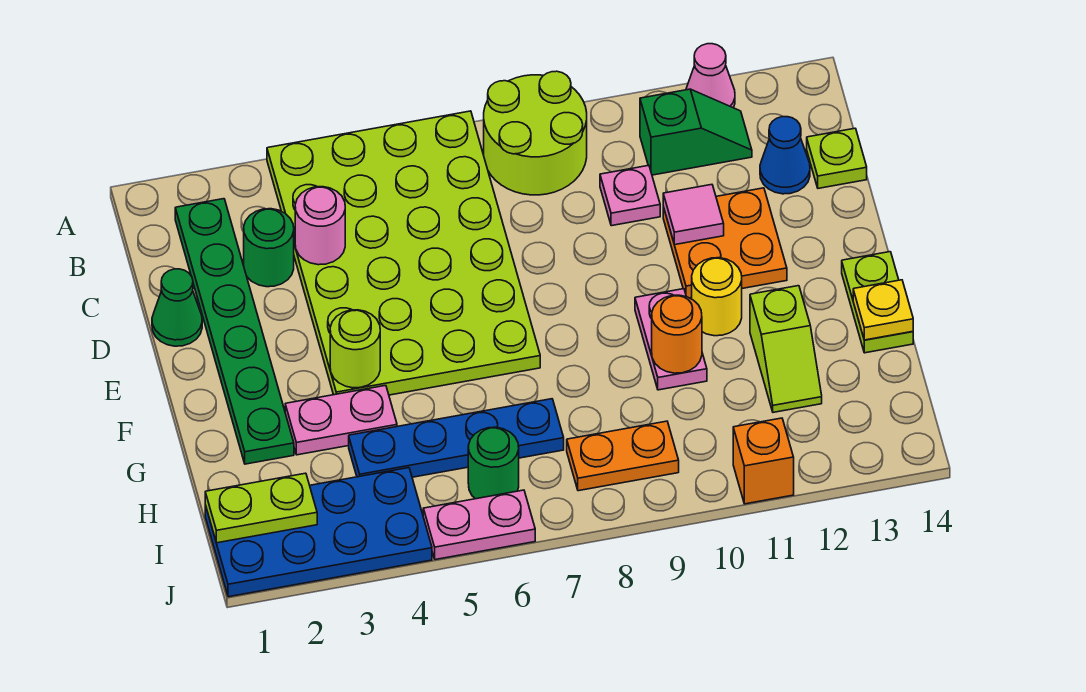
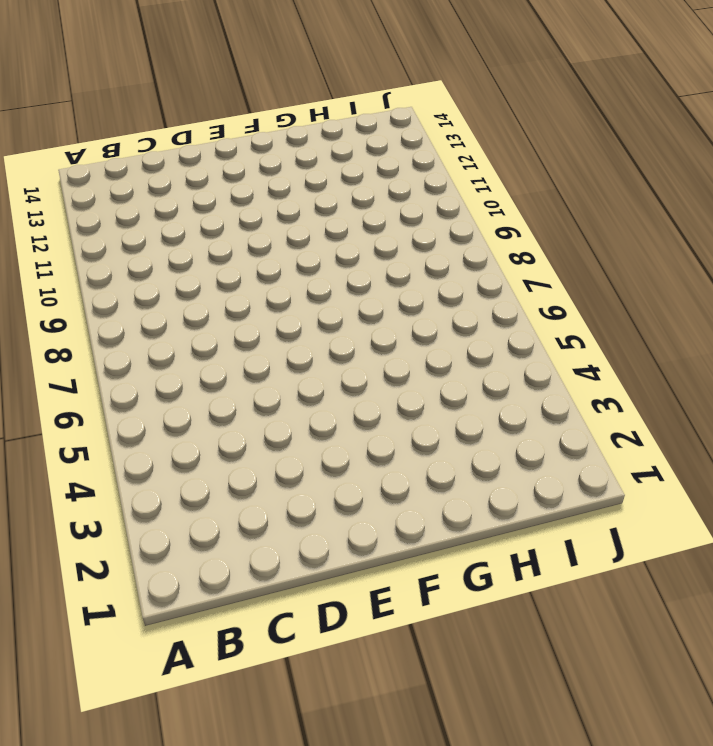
none -> lime plate A4:F7 level 1
none -> lime round brick A8:B9 level 1
none -> pink cone A12 level 1

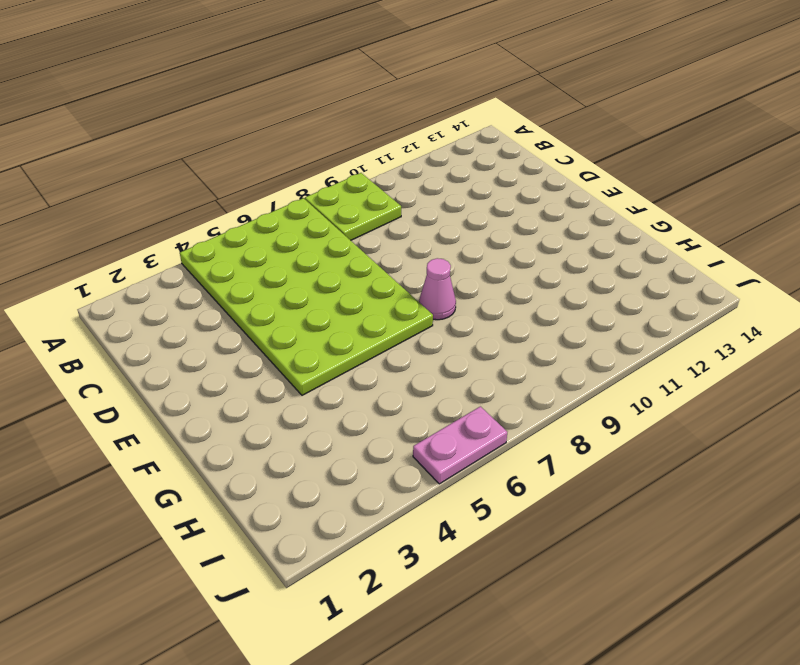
lime plate A8:B9 level 1 -> lime round brick A8:B9 level 1
pink cone F8 level 1 -> pink cone A12 level 1
none -> green plate B2:G2 level 1
none -> green slope B11:B12 level 1 top 11
none -> green round brick C3 level 1

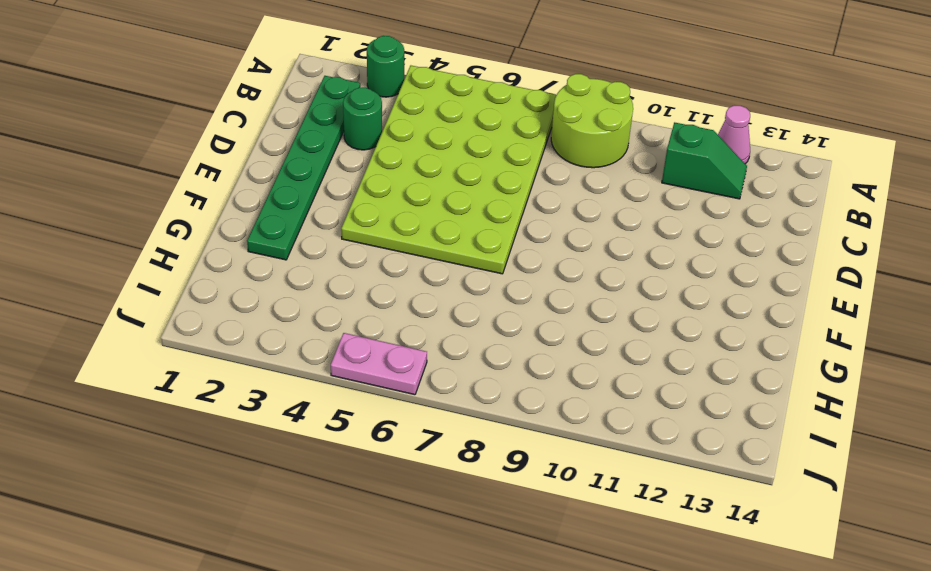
green round brick A3 level 1 -> green round brick I6 level 1
none -> pink plate C10 level 1
none -> blue cone C13 level 1
none -> lime plate C14 level 1

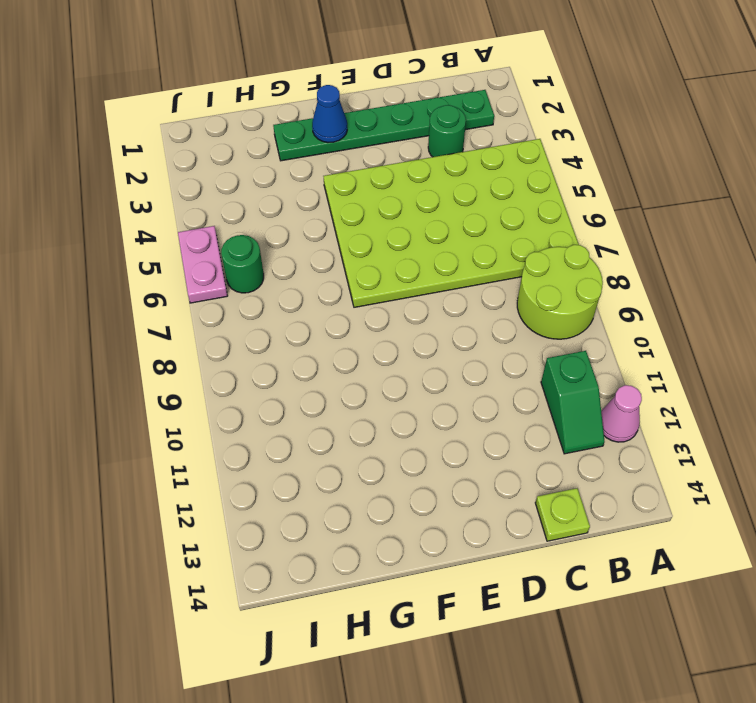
blue cone F2 level 2 -> blue cone C13 level 1
none -> pink plate C10 level 1
none -> green cone D1 level 1
none -> orange plate D11:E12 level 1

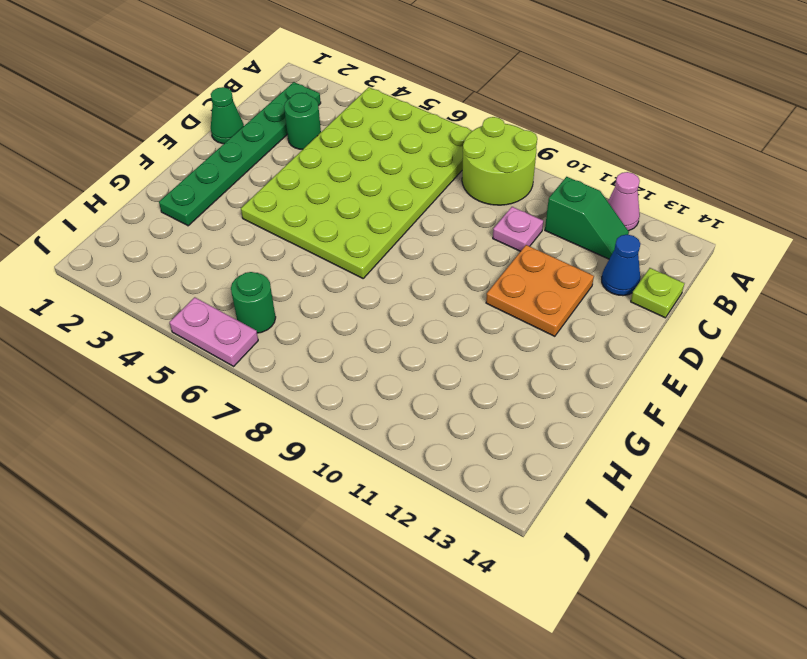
none -> pink plate F10:G10 level 1
none -> yellow round brick F11 level 1
none -> lime plate F14:G14 level 1

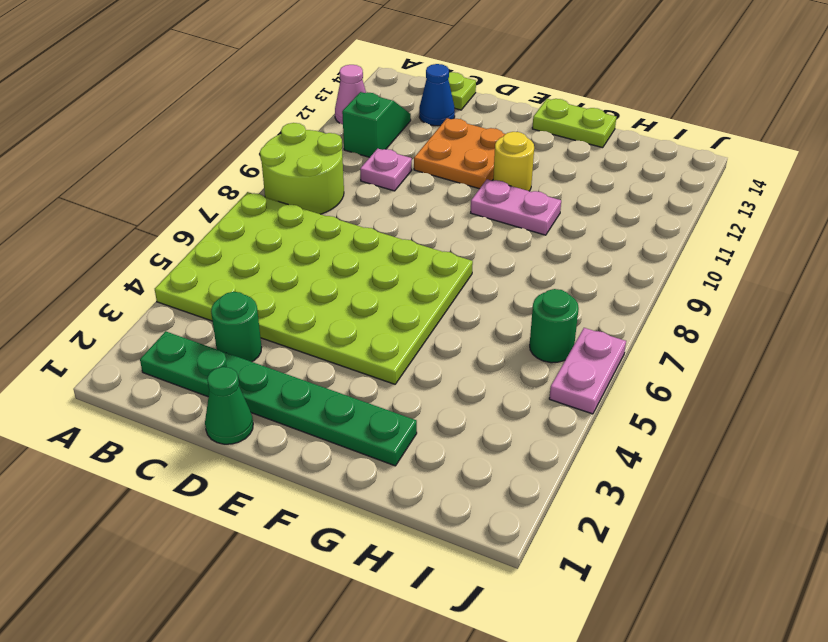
none -> pink plate G3:G4 level 1
none -> lime slope G12:H12 level 1 top G
none -> blue plate H4:H7 level 1

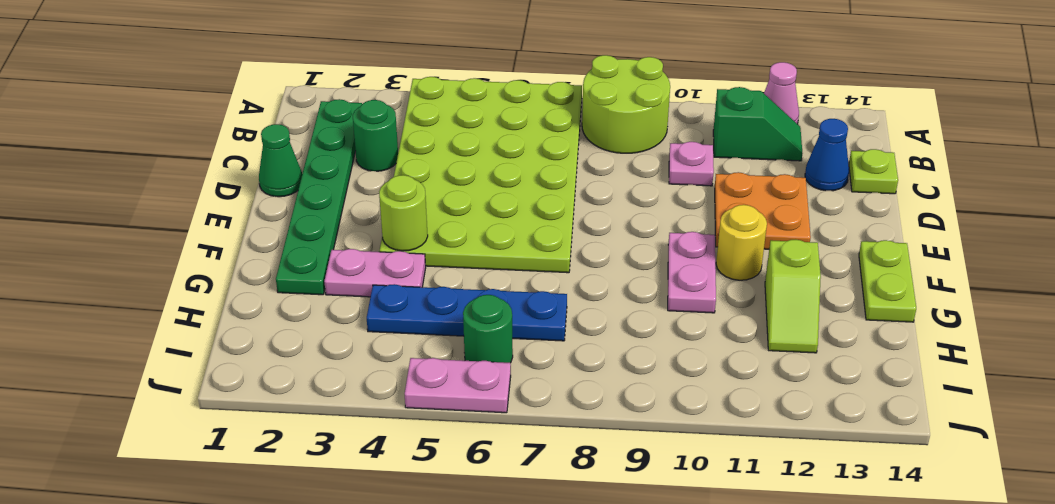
none -> blue plate I1:J4 level 1
none -> orange plate I8:I9 level 1
none -> orange brick J11 level 1

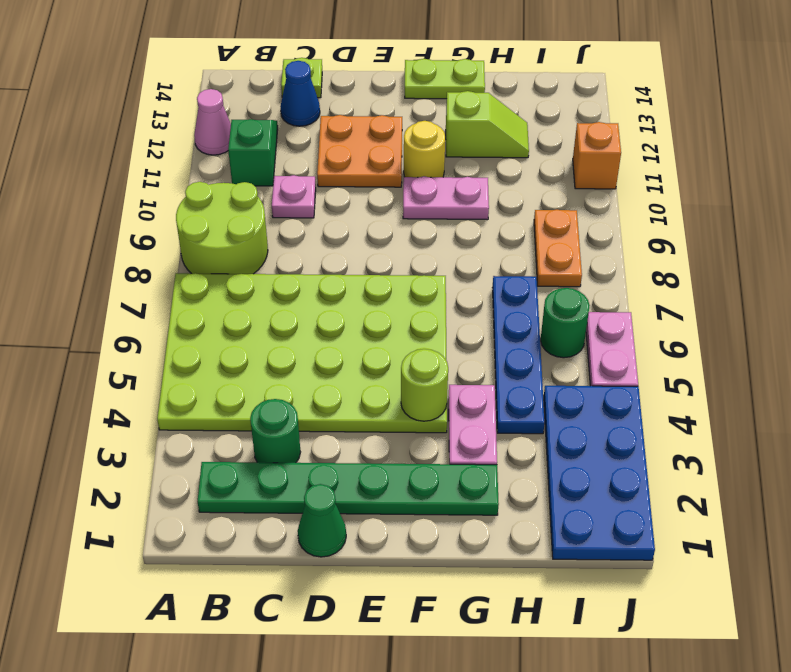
none -> pink round brick C4 level 2
none -> pink tile D11 level 2
none -> orange round brick G10 level 2

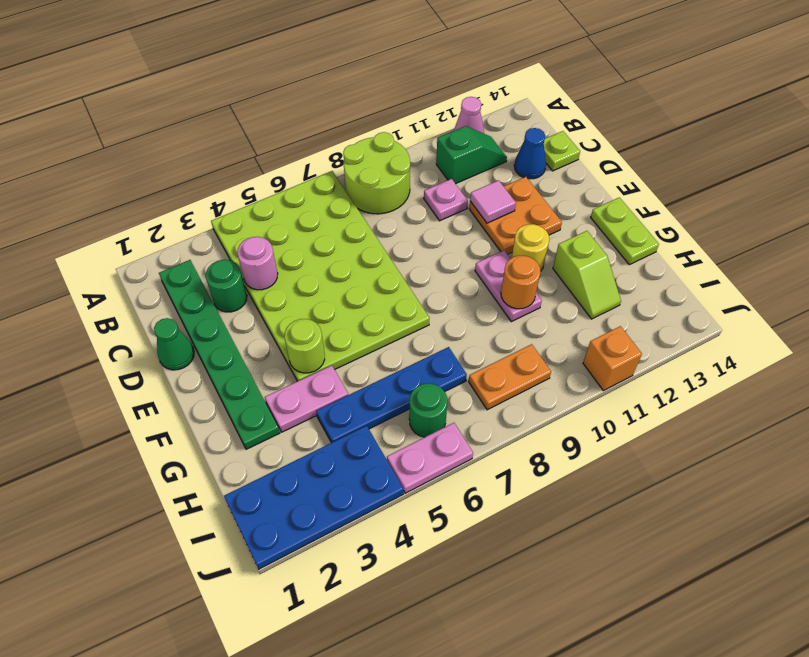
none -> yellow plate G14 level 2
none -> lime plate I1:I2 level 2

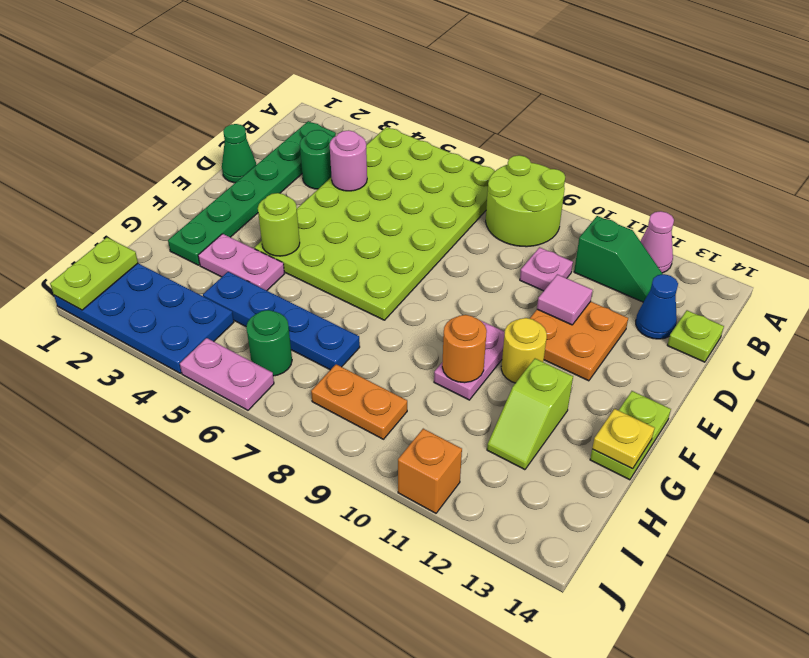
lime plate I1:J1 level 2 -> lime plate I1:I2 level 2

